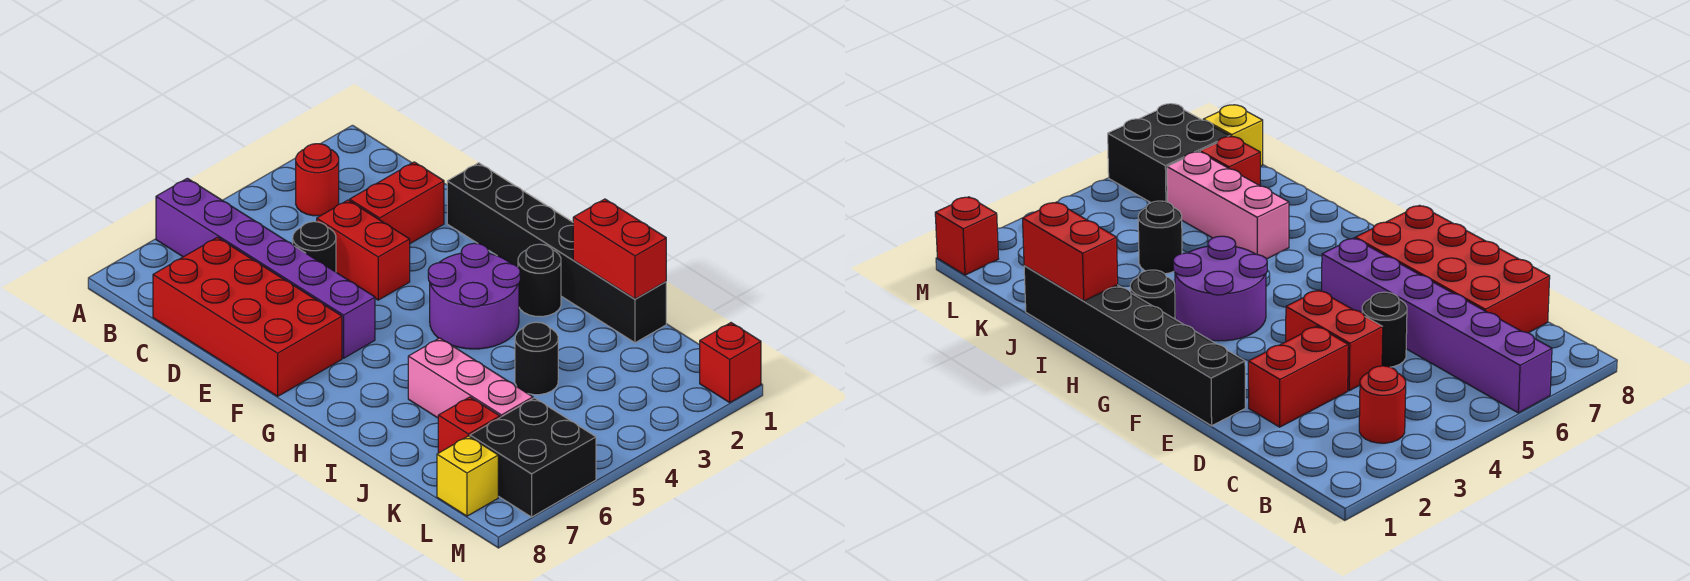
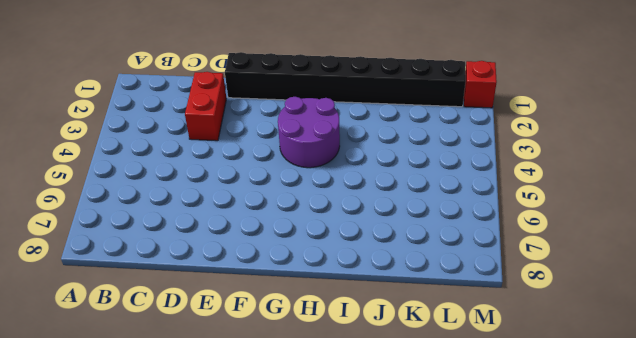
black brick E1:L1 level 1 -> black brick E1:J1 level 1
none -> purple brick A6:F6 level 1
none -> red round brick B3 level 1
none -> red brick C7:F8 level 1

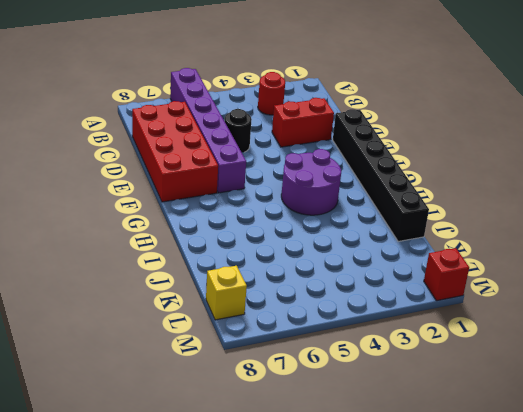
none -> red brick D4:E4 level 1
none -> black round brick H2 level 1
none -> pink brick I6:K6 level 1

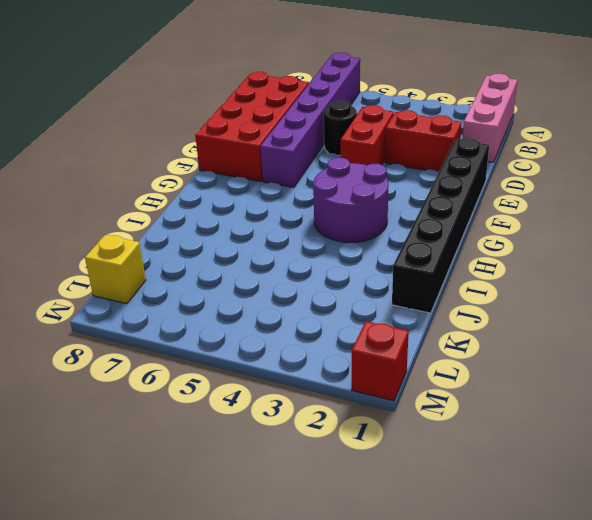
pink brick A1:C1 level 1 -> pink brick I6:K6 level 1
none -> red round brick B3 level 1
none -> black round brick H2 level 1
none -> black round brick J4 level 1

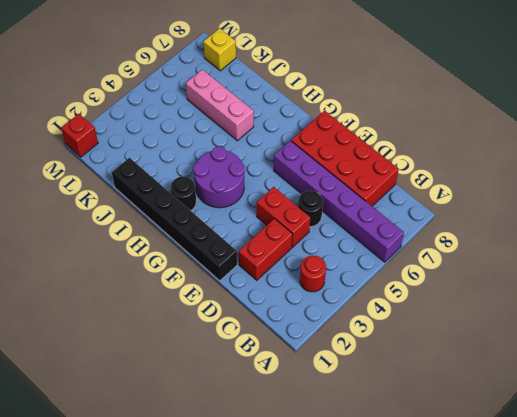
none -> black round brick J4 level 1
none -> red brick K7 level 1
none -> black brick L6:M7 level 1

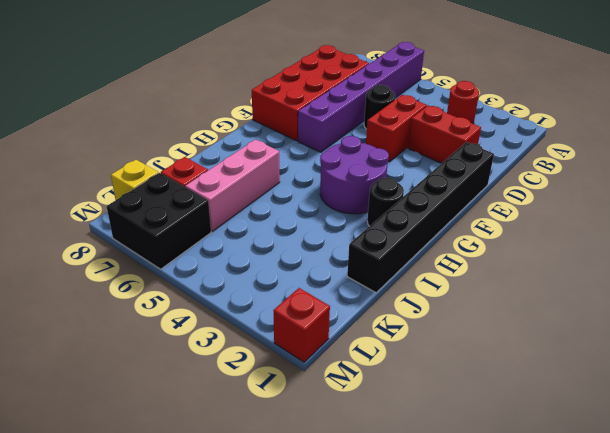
none -> black round brick J4 level 1
none -> red brick I1:J1 level 2

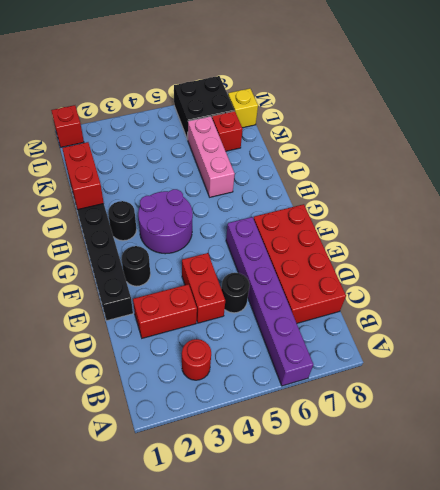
black round brick F2 level 1 -> black round brick J4 level 1

